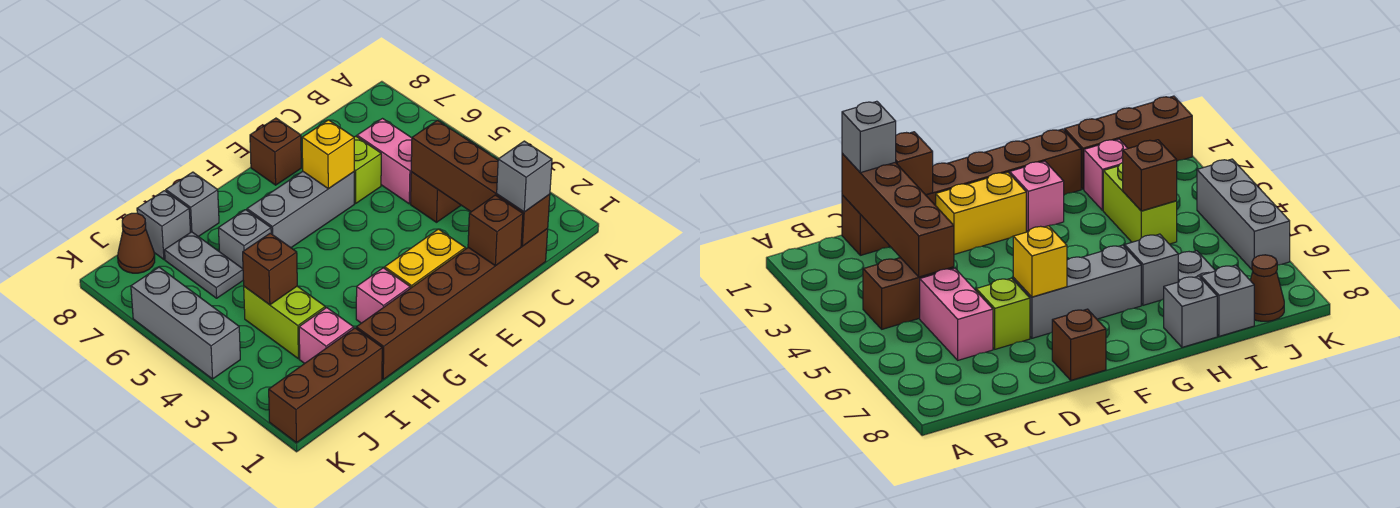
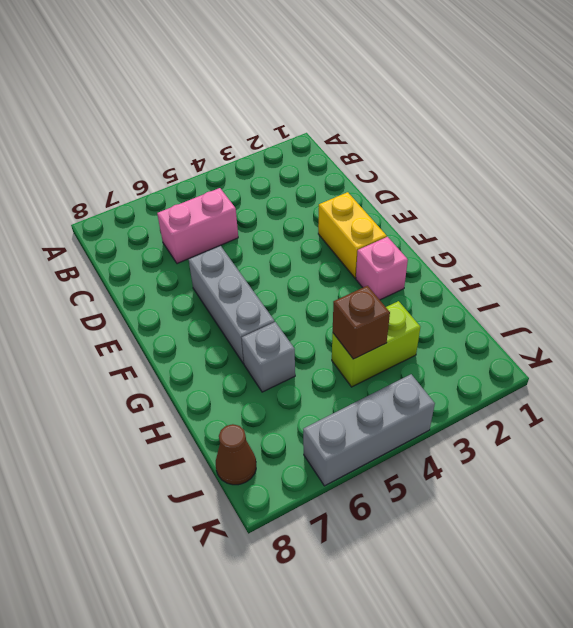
none -> brown brick B4:C4 level 1
none -> brown brick C1:H1 level 1
none -> lime brick D6 level 1

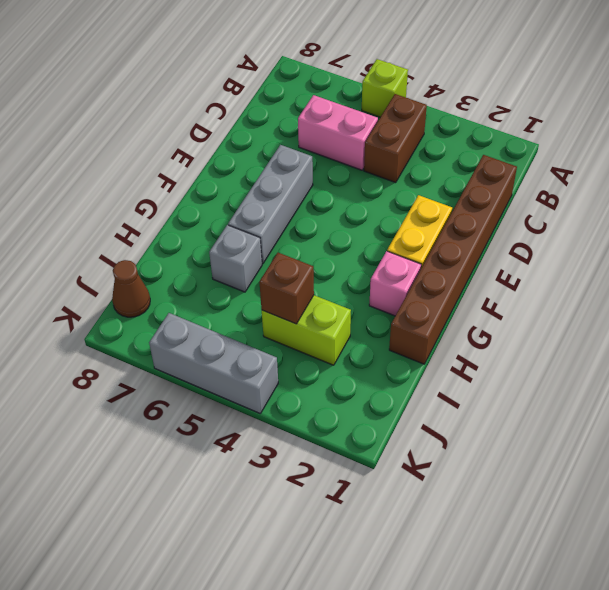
lime brick A5 level 1 -> lime brick D6 level 1
none -> brown brick E8 level 1
none -> grey brick H8 level 1
none -> brown brick I1:K1 level 1

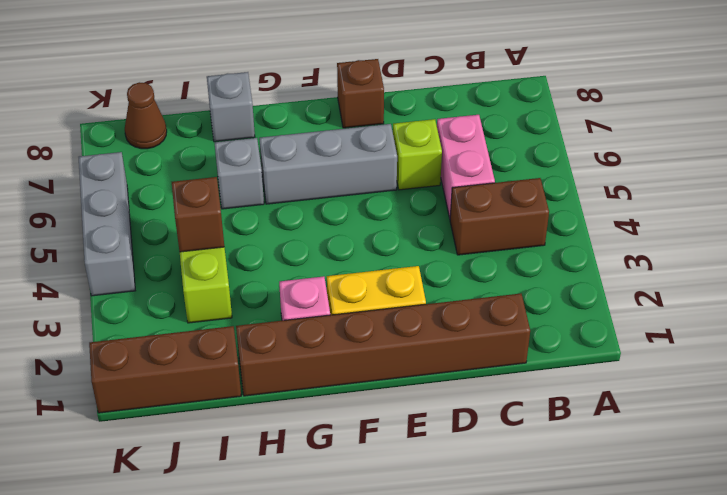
none -> pink brick I2 level 1
none -> grey plate I6:I7 level 1
none -> grey brick I8 level 1

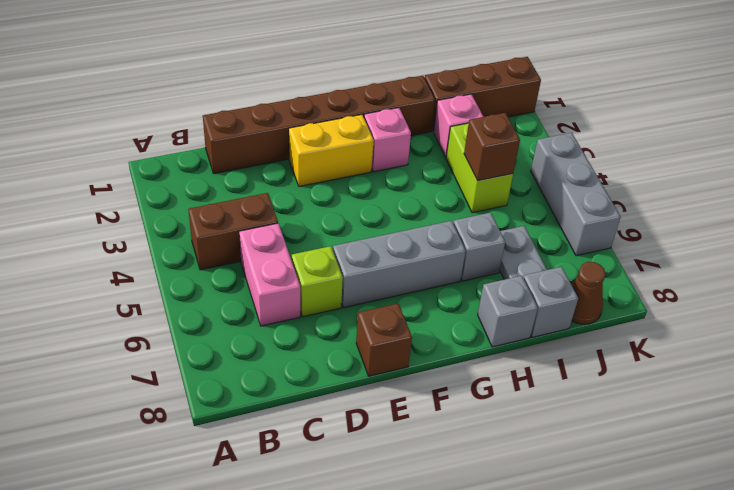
none -> brown brick C1:C4 level 2
none -> brown brick D1 level 2
none -> yellow brick E6 level 2

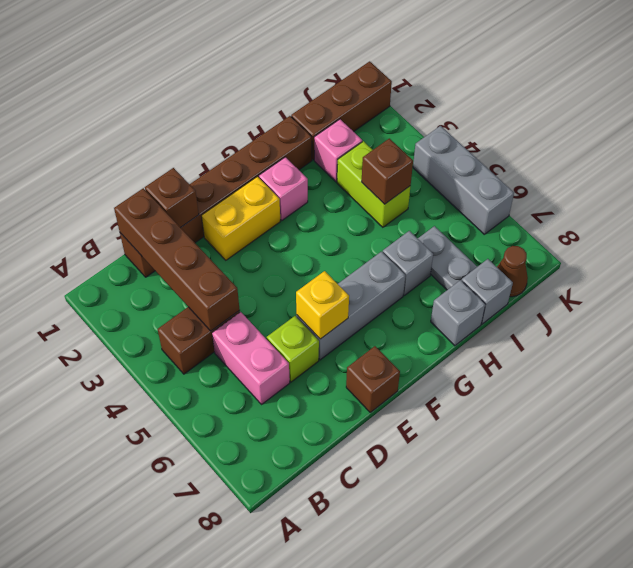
none -> grey brick C1 level 3

